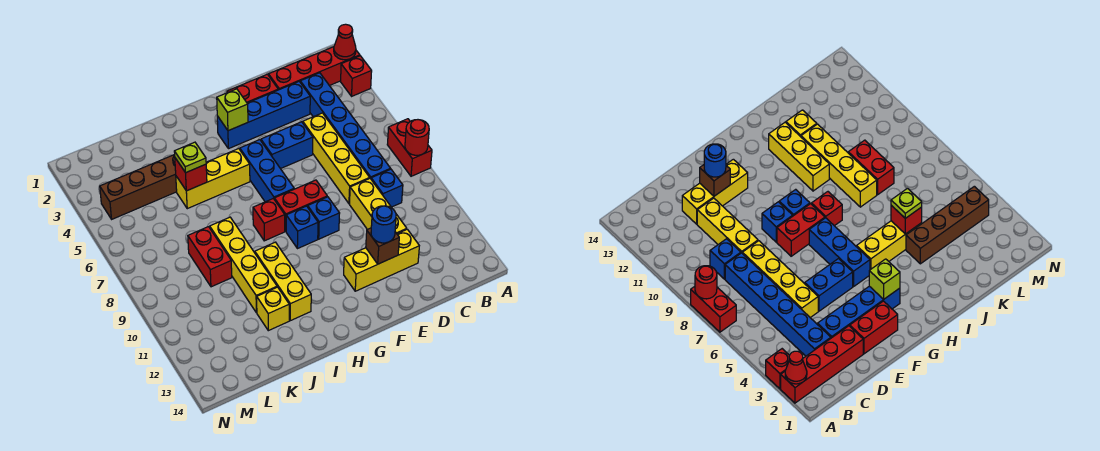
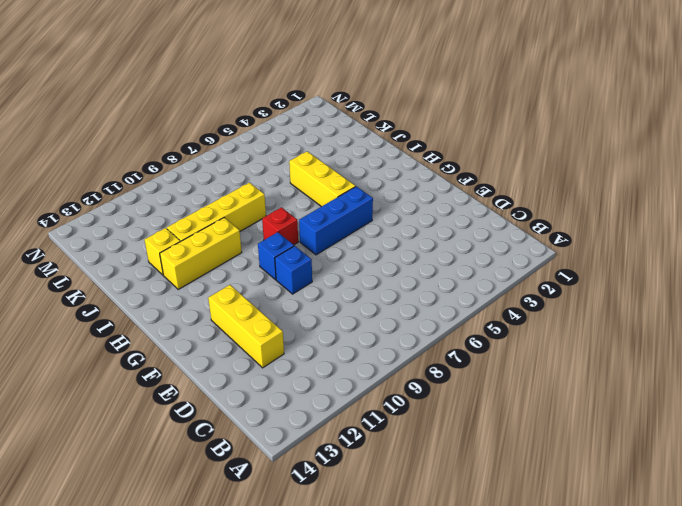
none -> red brick A2:D2 level 1
none -> red brick A3 level 1
none -> red brick A7:A8 level 1

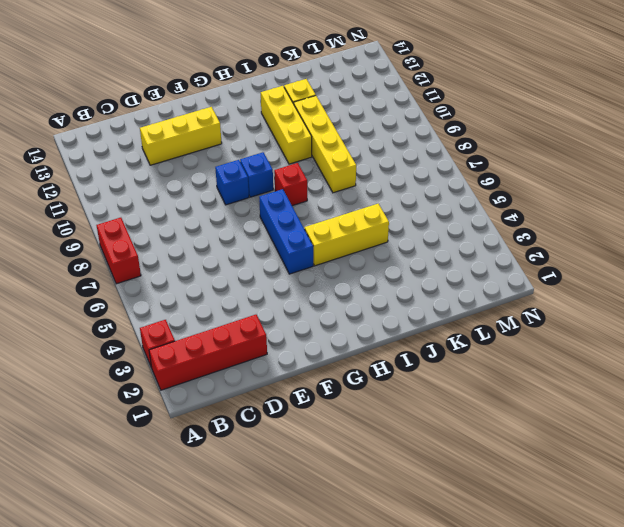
none -> blue brick C3:C8 level 1
none -> blue brick C9 level 1
none -> blue brick D3:G3 level 1

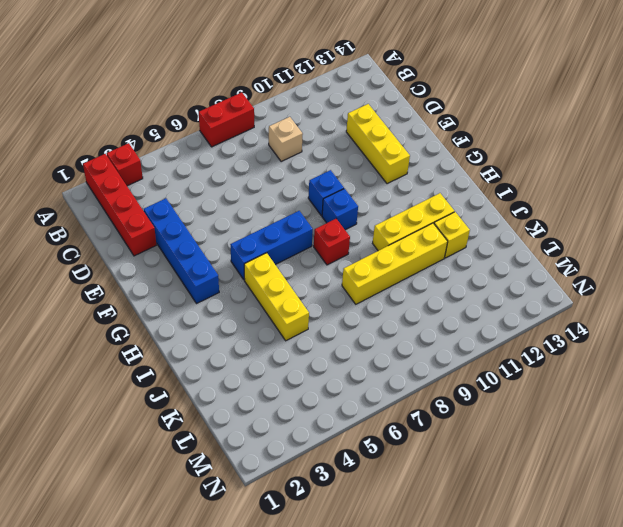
tan brick C9 level 1 -> blue brick C9 level 1
none -> blue brick C3:C8 level 1
none -> yellow brick D5:D8 level 1
none -> yellow brick D9:D11 level 1

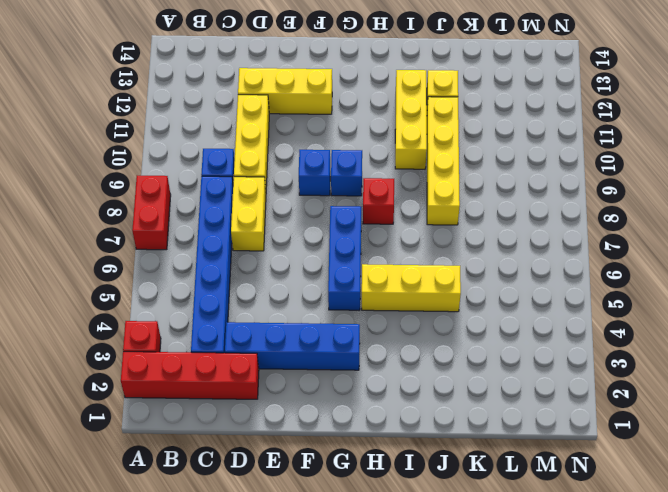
yellow brick D7:D8 level 1 -> yellow brick D5:D8 level 1
none -> red brick E2:F2 level 1
none -> blue brick E5:F5 level 1
none -> red brick F8:G8 level 1

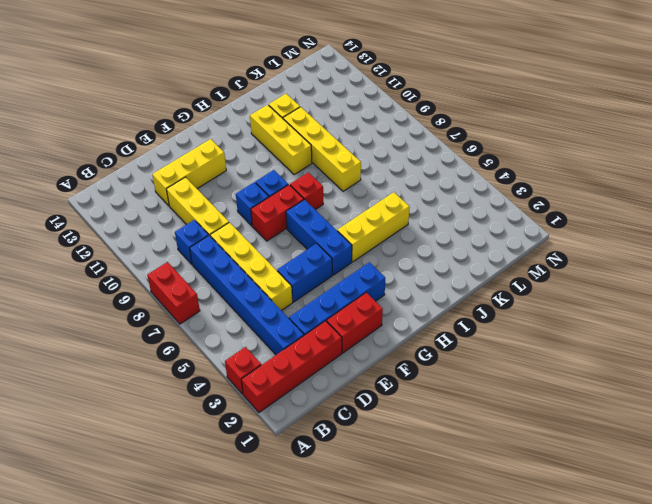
none -> brown brick J4:M4 level 1
none -> red brick K8:K9 level 1
none -> red cone A2 level 2

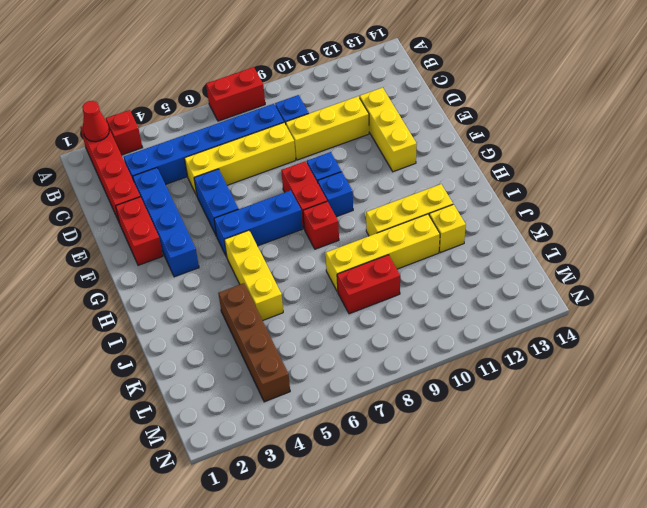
none -> red round brick A8 level 2
none -> brown brick E12 level 2
none -> lime brick G3 level 2

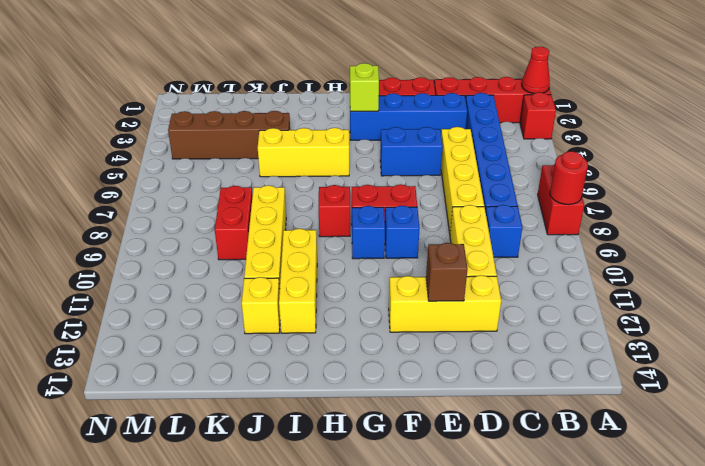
none -> blue brick G5:G7 level 1
none -> red brick J5 level 2
none -> blue round brick E12 level 3

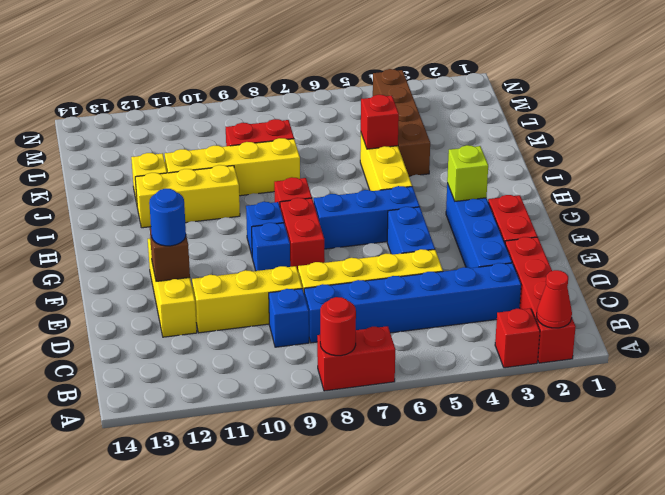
none -> lime plate J5 level 3

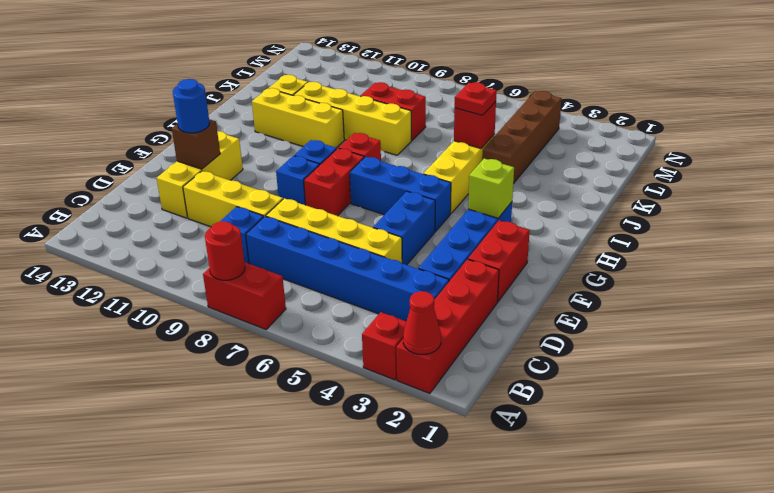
red plate J5 level 3 -> lime plate J5 level 3

